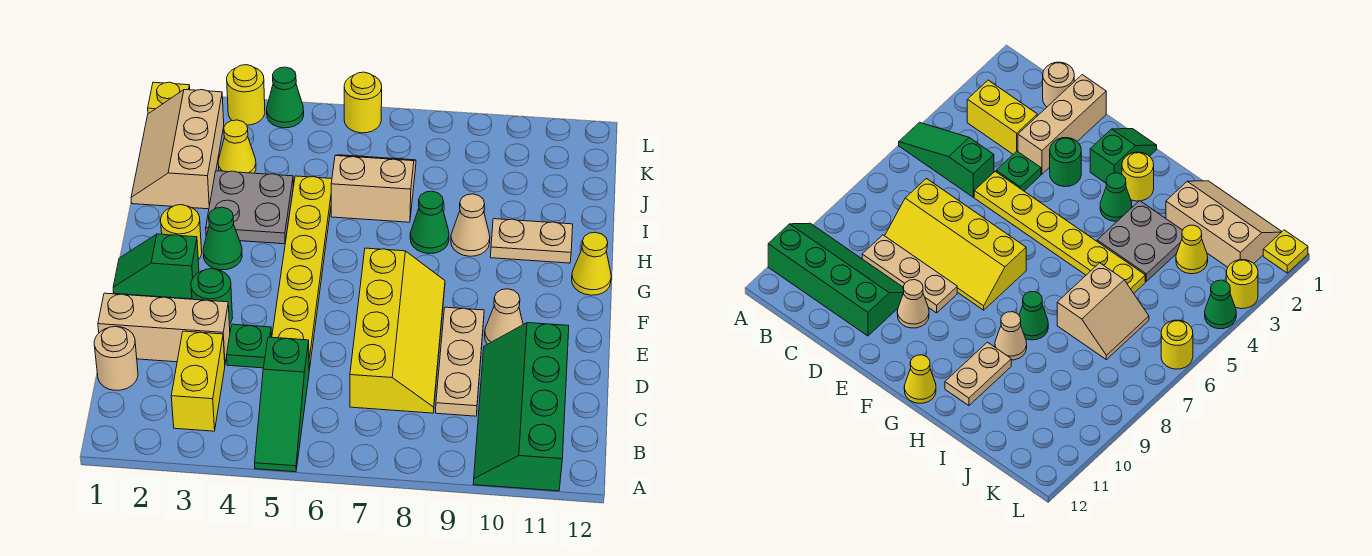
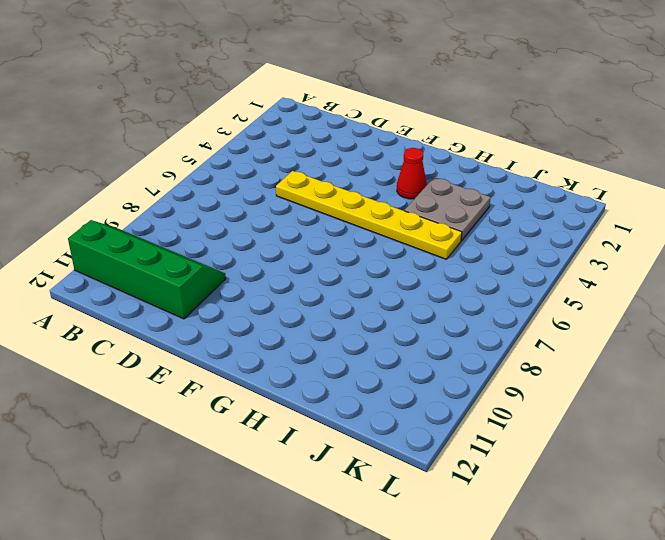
red cone G3 level 1 -> green cone G3 level 1
none -> green slope A5:C5 level 1 top C
none -> yellow brick B3:C3 level 1
none -> tan round brick C1 level 1

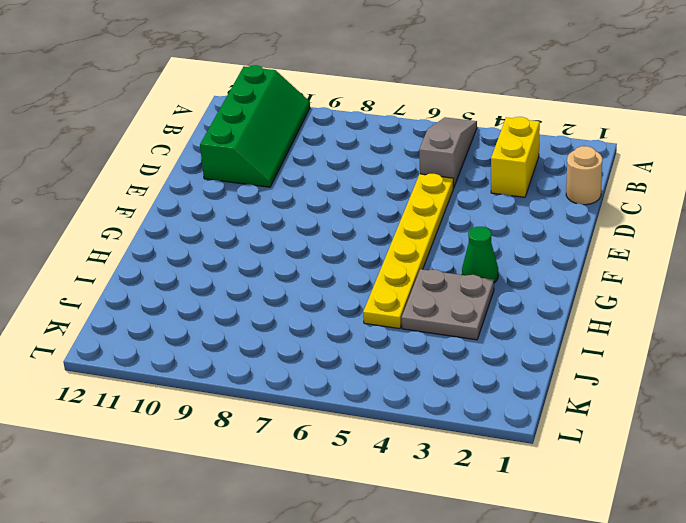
grey slope A5:C5 level 1 top C -> green slope A5:C5 level 1 top C
none -> yellow slope C7:F8 level 1 top 7
none -> tan plate C9:E9 level 1
none -> tan brick D1:D3 level 1

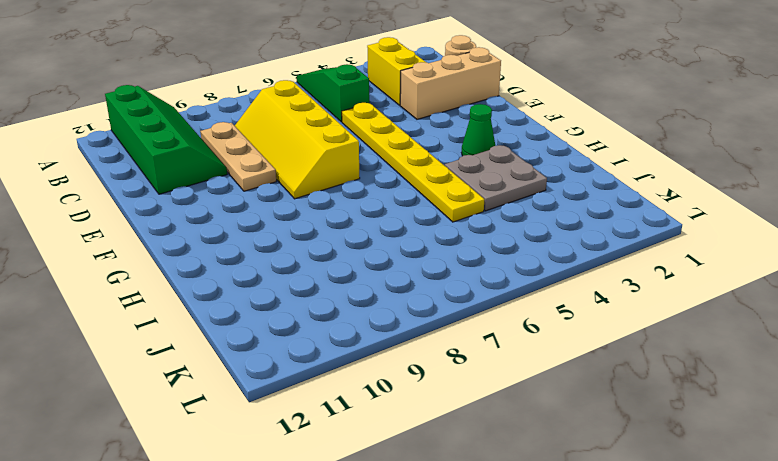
none -> green plate D4 level 1
none -> green round brick E3 level 1
none -> tan cone E10 level 1

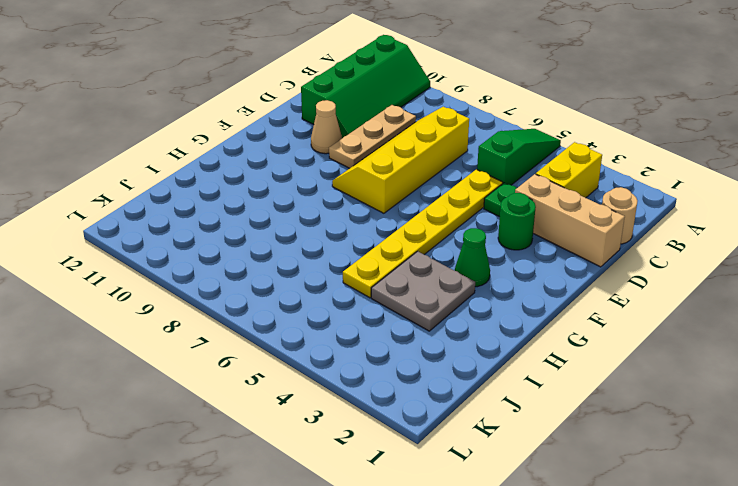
none -> green slope F1:F2 level 1 top 2
none -> yellow round brick G2 level 1
none -> yellow cone G12 level 1

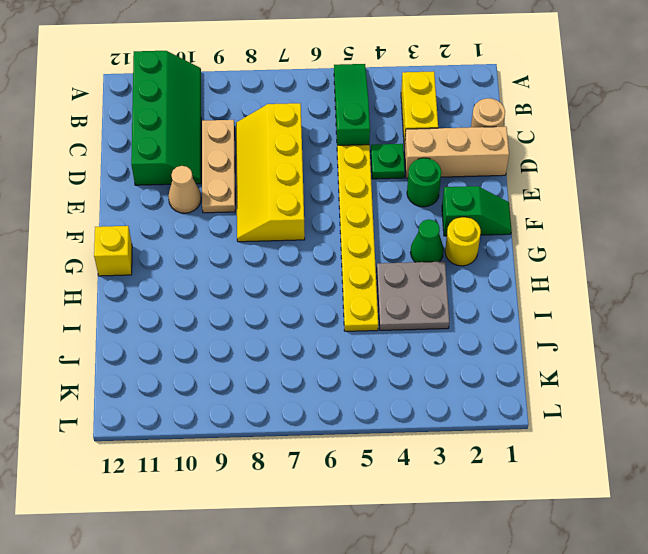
yellow brick G12 level 1 -> yellow cone G12 level 1
none -> green cone H8 level 1
none -> tan cone H9 level 1
none -> tan plate H10:H11 level 1

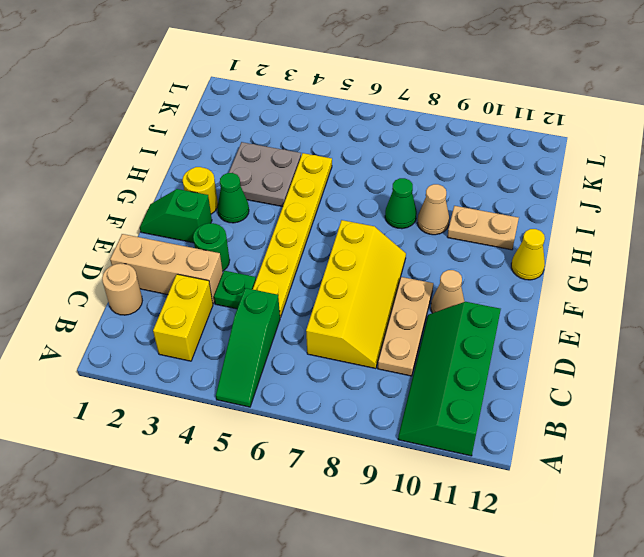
none -> tan slope I1:K2 level 1 top 2
none -> tan slope I6:J7 level 1 top I
none -> yellow cone J3 level 1

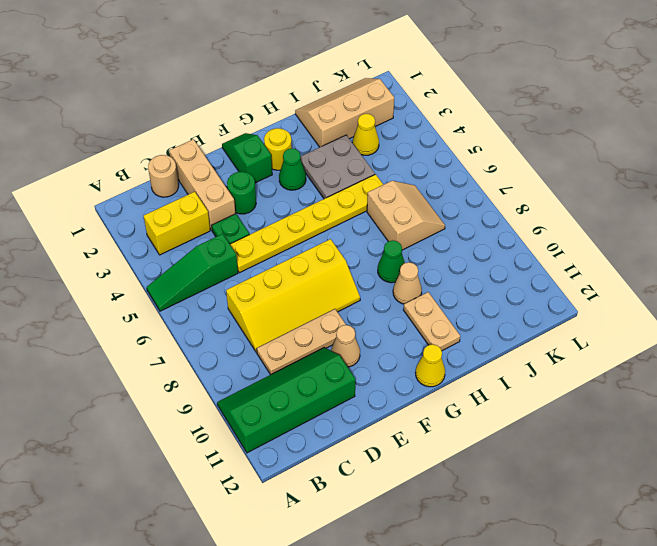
none -> yellow plate L1 level 1
none -> yellow round brick L3 level 1
none -> green cone L4 level 1

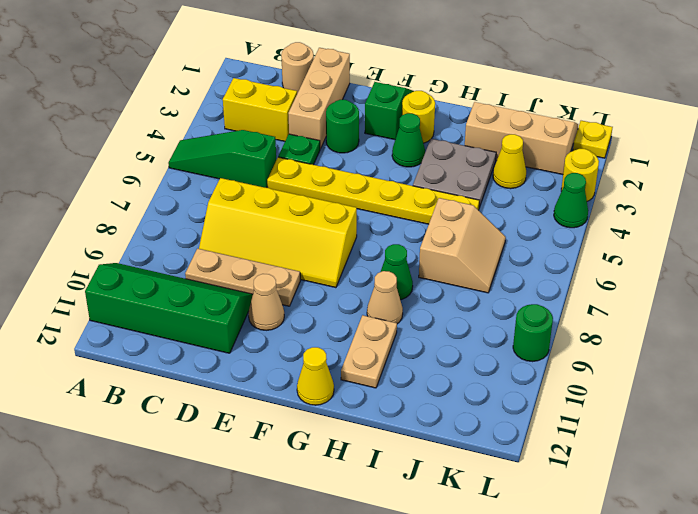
green round brick L9 level 1 -> none
none -> yellow round brick L6 level 1

